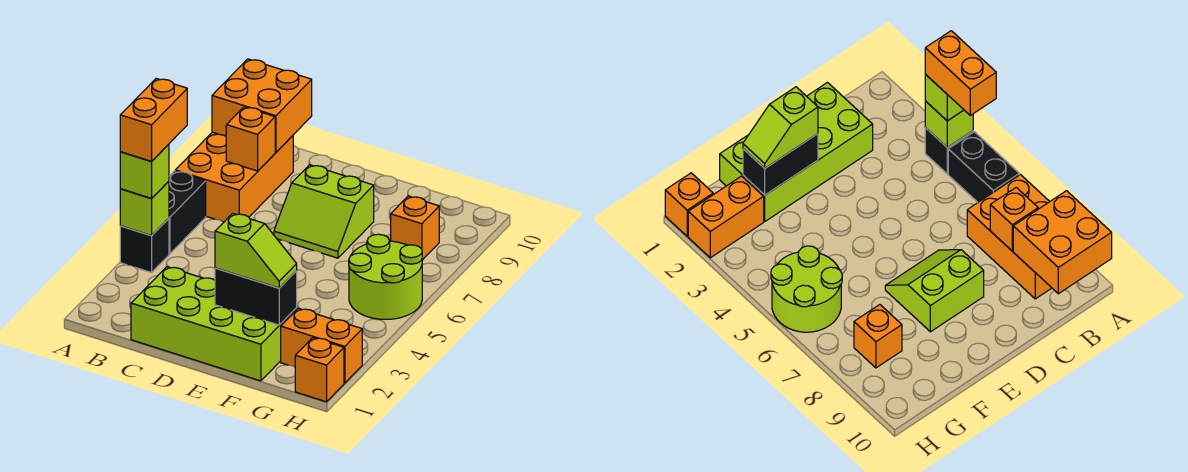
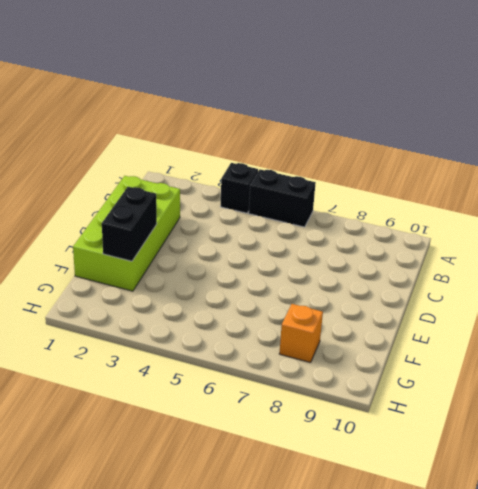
none -> orange brick A7:B9 level 1
none -> lime slope D7:E8 level 1 top 8
none -> orange brick G2:H2 level 1

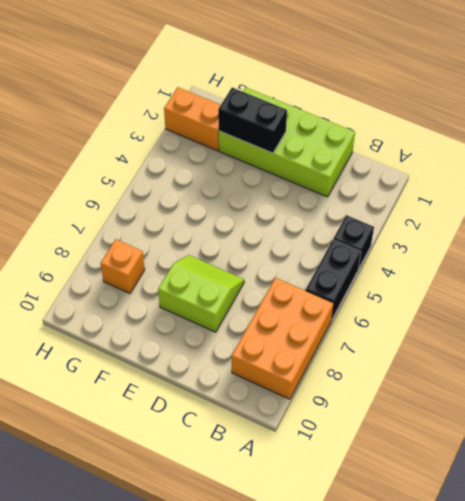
none -> lime round brick G5:H6 level 1
none -> orange brick H1 level 1
none -> lime brick A4 level 2

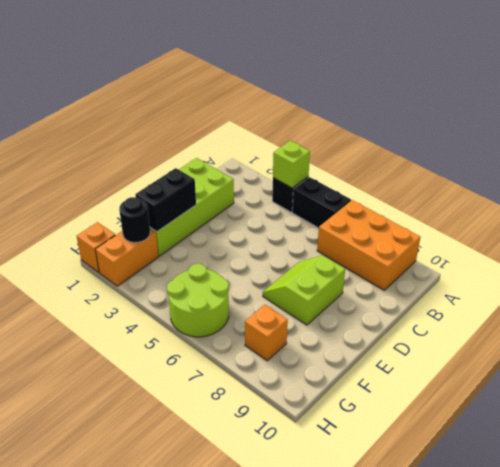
black round brick G2 level 2 -> none
none -> orange brick A9:B10 level 2
none -> orange brick B8 level 2
none -> lime brick A4 level 3

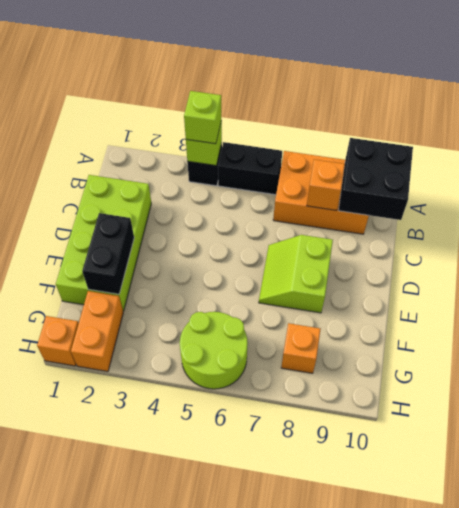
black brick A9:B10 level 2 -> orange brick A9:B10 level 2
none -> lime slope E2:F2 level 3 top E
none -> orange brick A4:A5 level 4

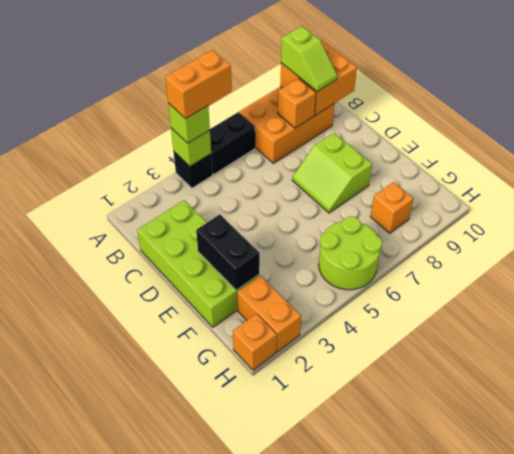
lime slope A9:B9 level 3 top A -> lime slope E2:F2 level 3 top E

